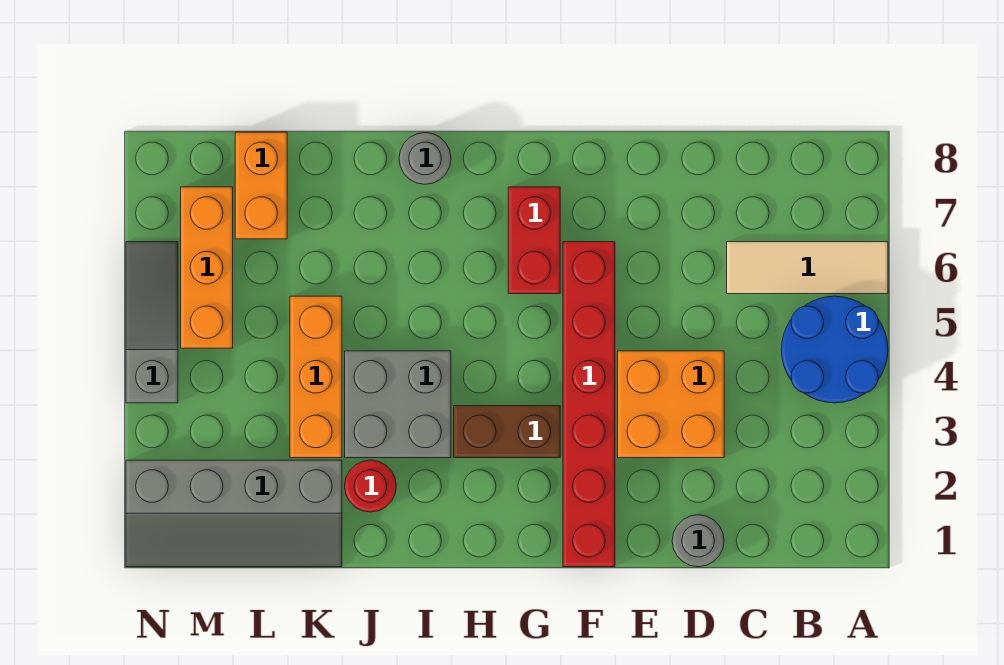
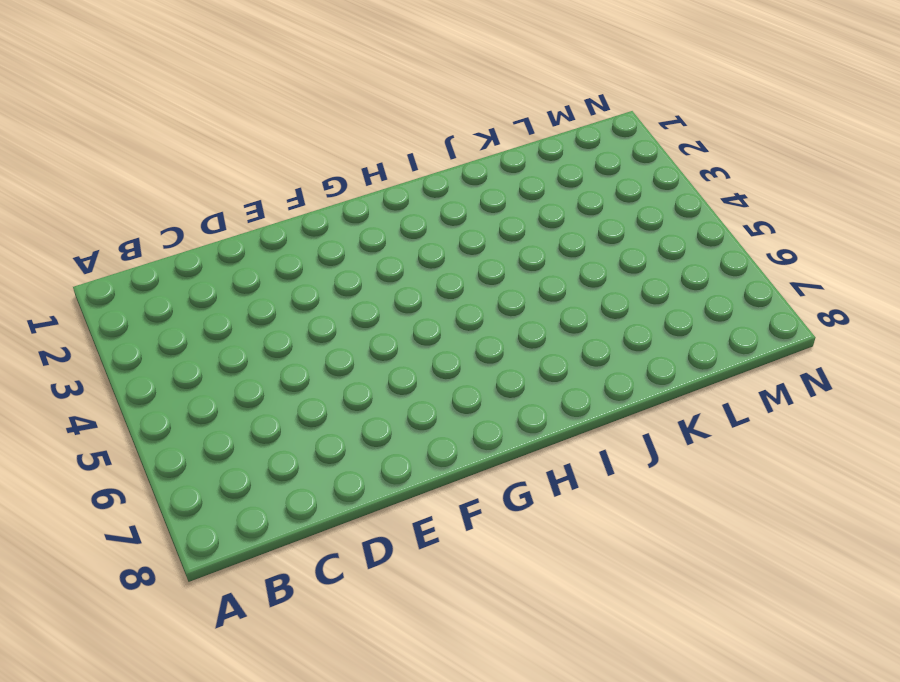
none -> blue round brick A4:B5 level 1
none -> tan tile A6:C6 level 1
none -> grey round brick D1 level 1

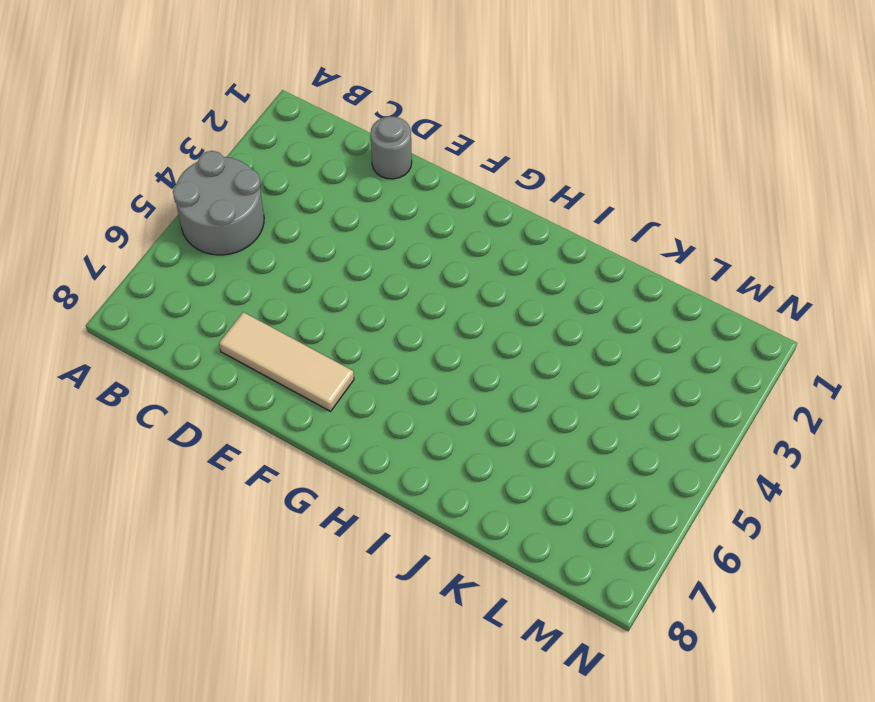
grey round brick A4:B5 level 1 -> blue round brick A4:B5 level 1
tan tile D7:F7 level 1 -> tan tile A6:C6 level 1
none -> orange brick D3:E4 level 1
none -> red brick F1:F6 level 1
none -> brown brick G3:H3 level 1

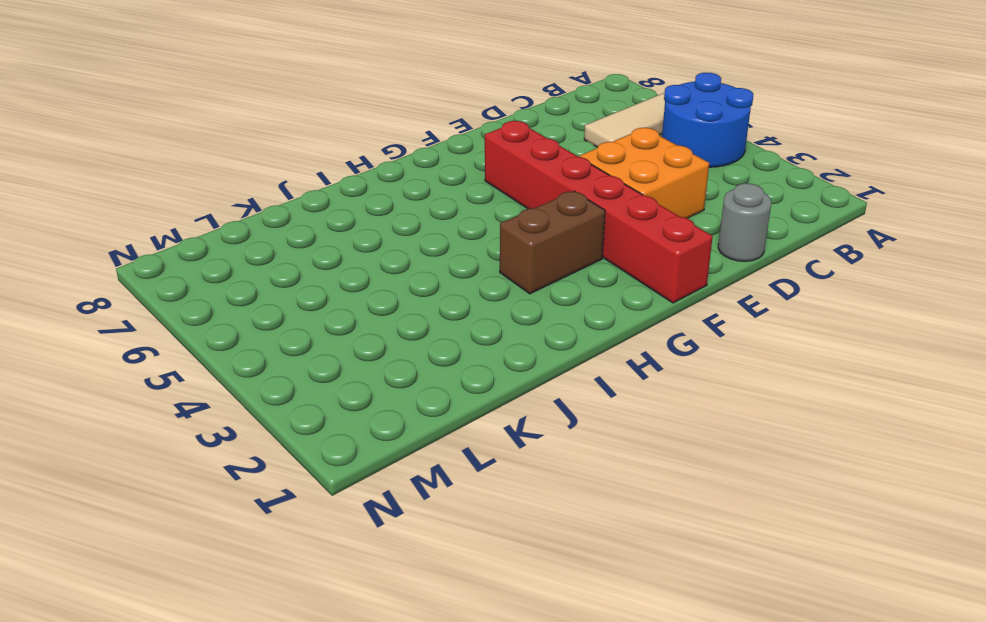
none -> red brick G6:G7 level 1
none -> grey brick I3:J4 level 1
none -> grey round brick I8 level 1

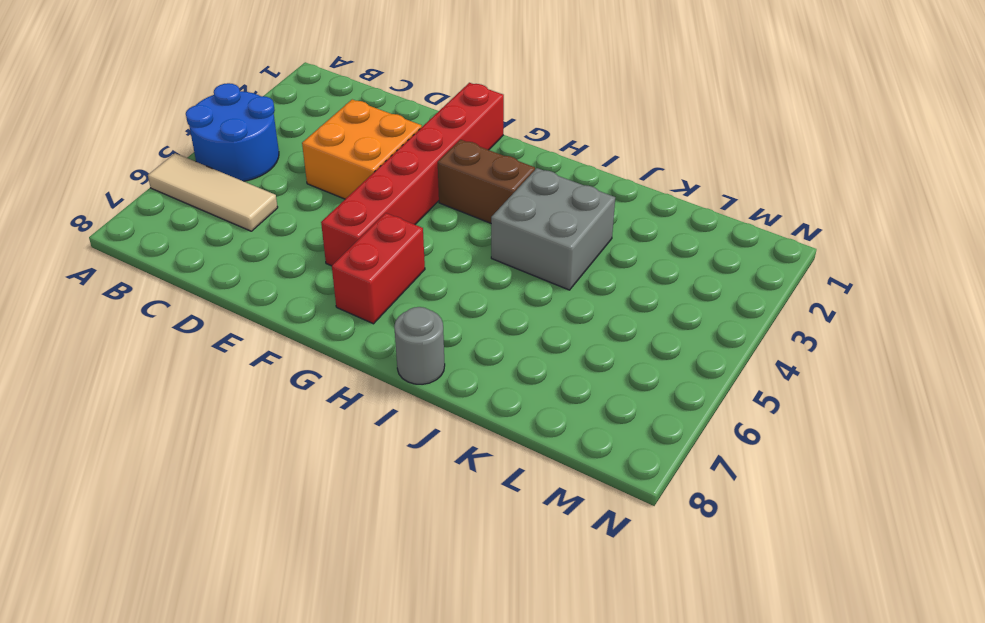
none -> grey round brick D1 level 1
none -> red round brick J2 level 1
none -> grey slope K1:N2 level 1 top 2

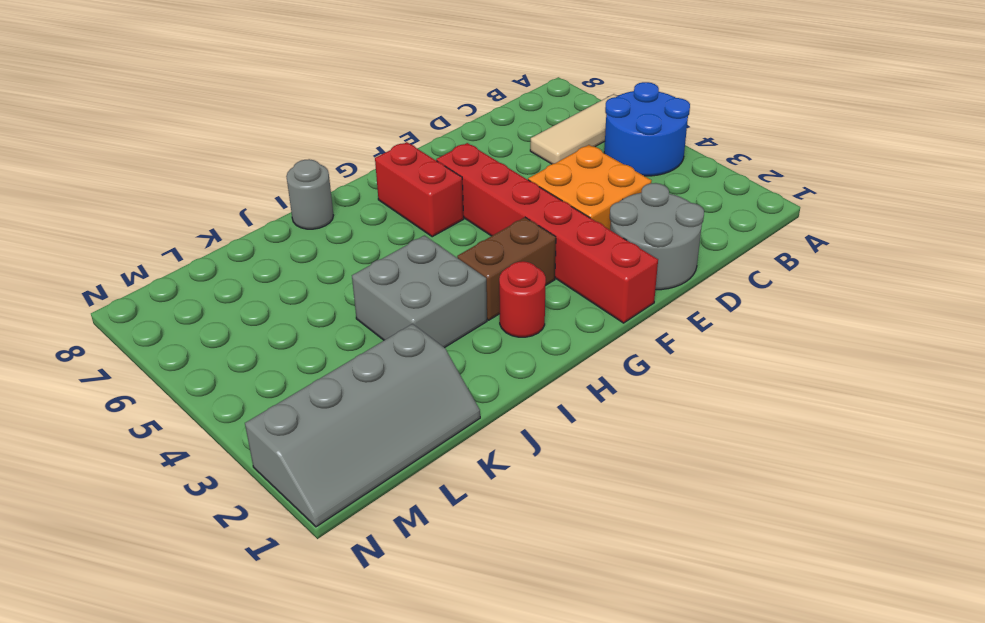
grey round brick D1:E2 level 1 -> grey round brick D1 level 1
red round brick H2 level 1 -> red round brick J2 level 1
none -> orange brick K3:K5 level 1
none -> orange brick L7:L8 level 1
none -> orange brick M5:M7 level 1

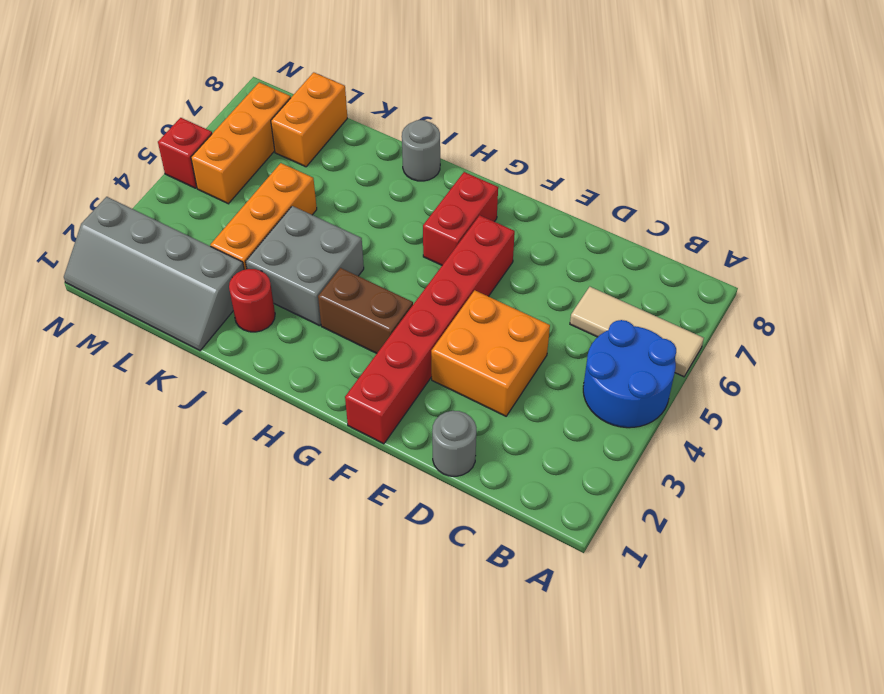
red brick N5 level 1 -> grey slope N4:N6 level 1 top 4

